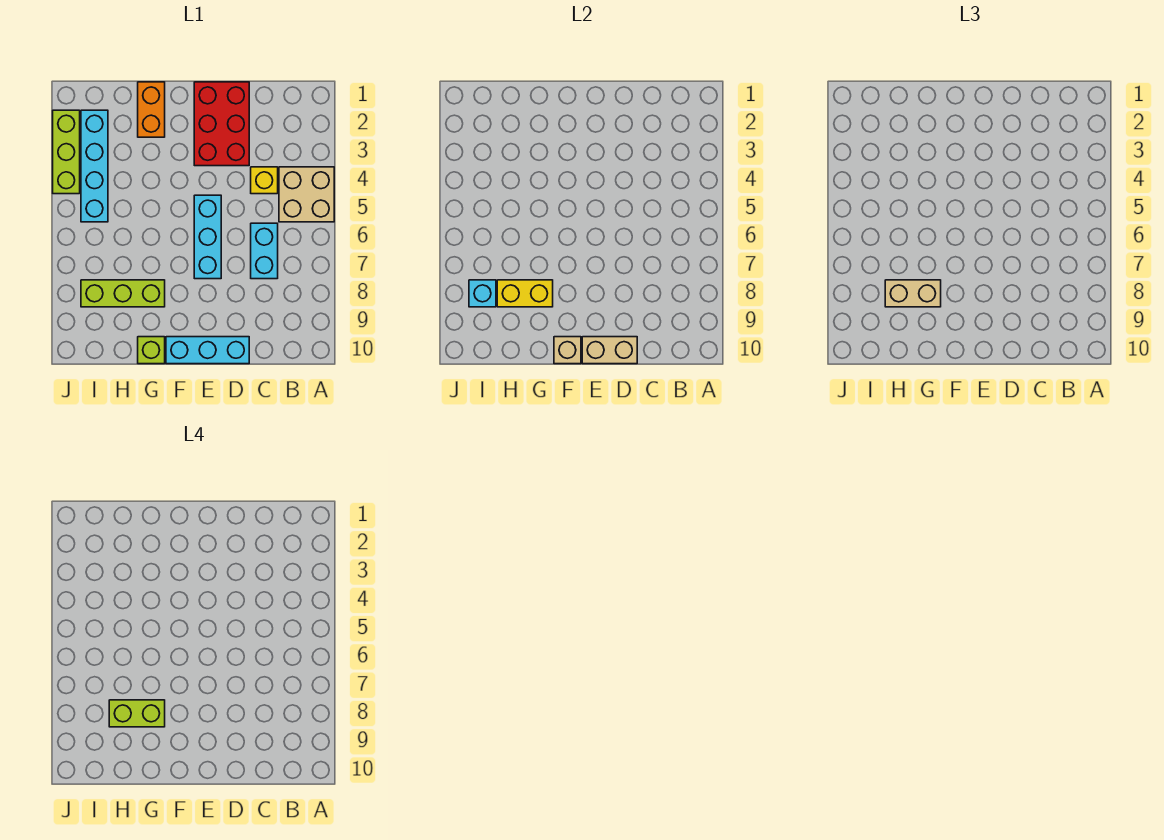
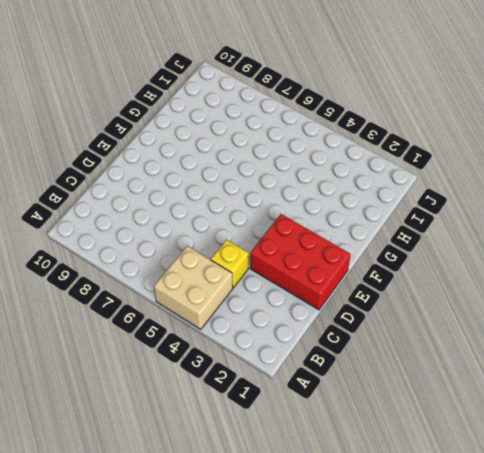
none -> cyan brick C6:C7 level 1
none -> cyan brick D10:F10 level 1
none -> cyan brick E5:E7 level 1

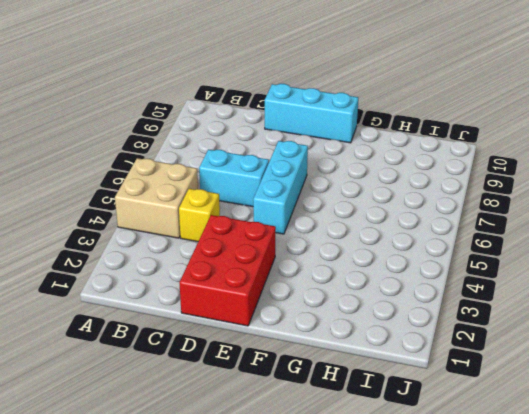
cyan brick C6:D6 level 1 -> cyan brick C6:C7 level 1
none -> orange brick G1:G2 level 1
none -> lime brick G8:I8 level 1
none -> lime brick G10 level 1

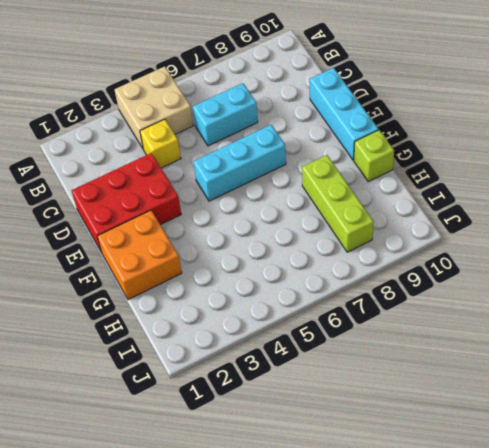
orange brick F1:G2 level 1 -> orange brick G1:G2 level 1
none -> cyan brick I2:I5 level 1
none -> lime brick J2:J4 level 1
none -> tan brick D10:E10 level 2

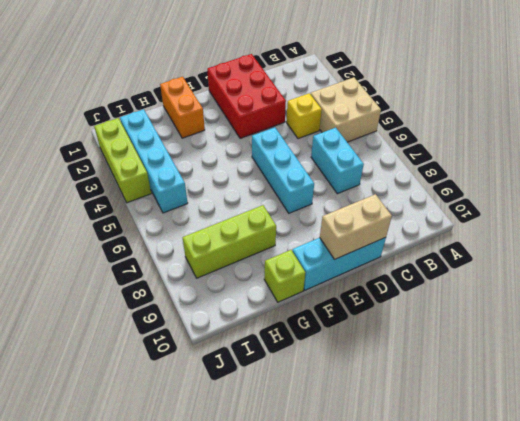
none -> tan brick F10 level 2
none -> yellow brick G8:H8 level 2
none -> cyan brick I8 level 2

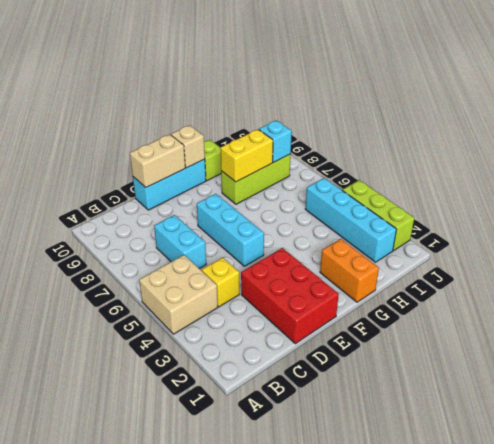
none -> tan brick G8:H8 level 3
none -> lime brick G8:H8 level 4

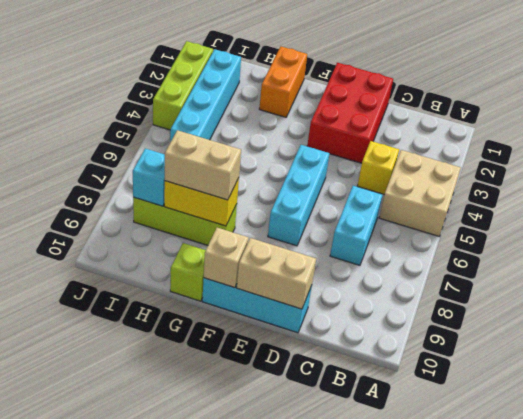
none -> lime brick G8:H8 level 4

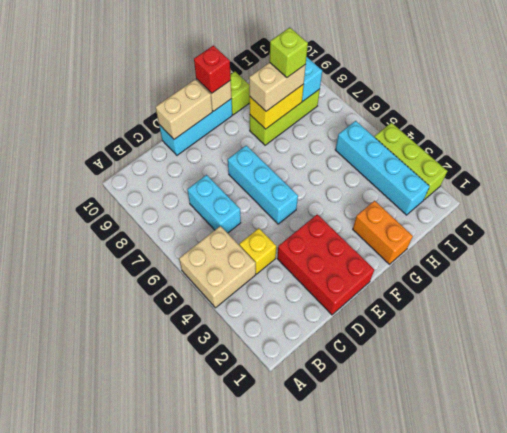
red brick F10 level 3 -> none
lime brick H8 level 4 -> lime brick G8:H8 level 4

